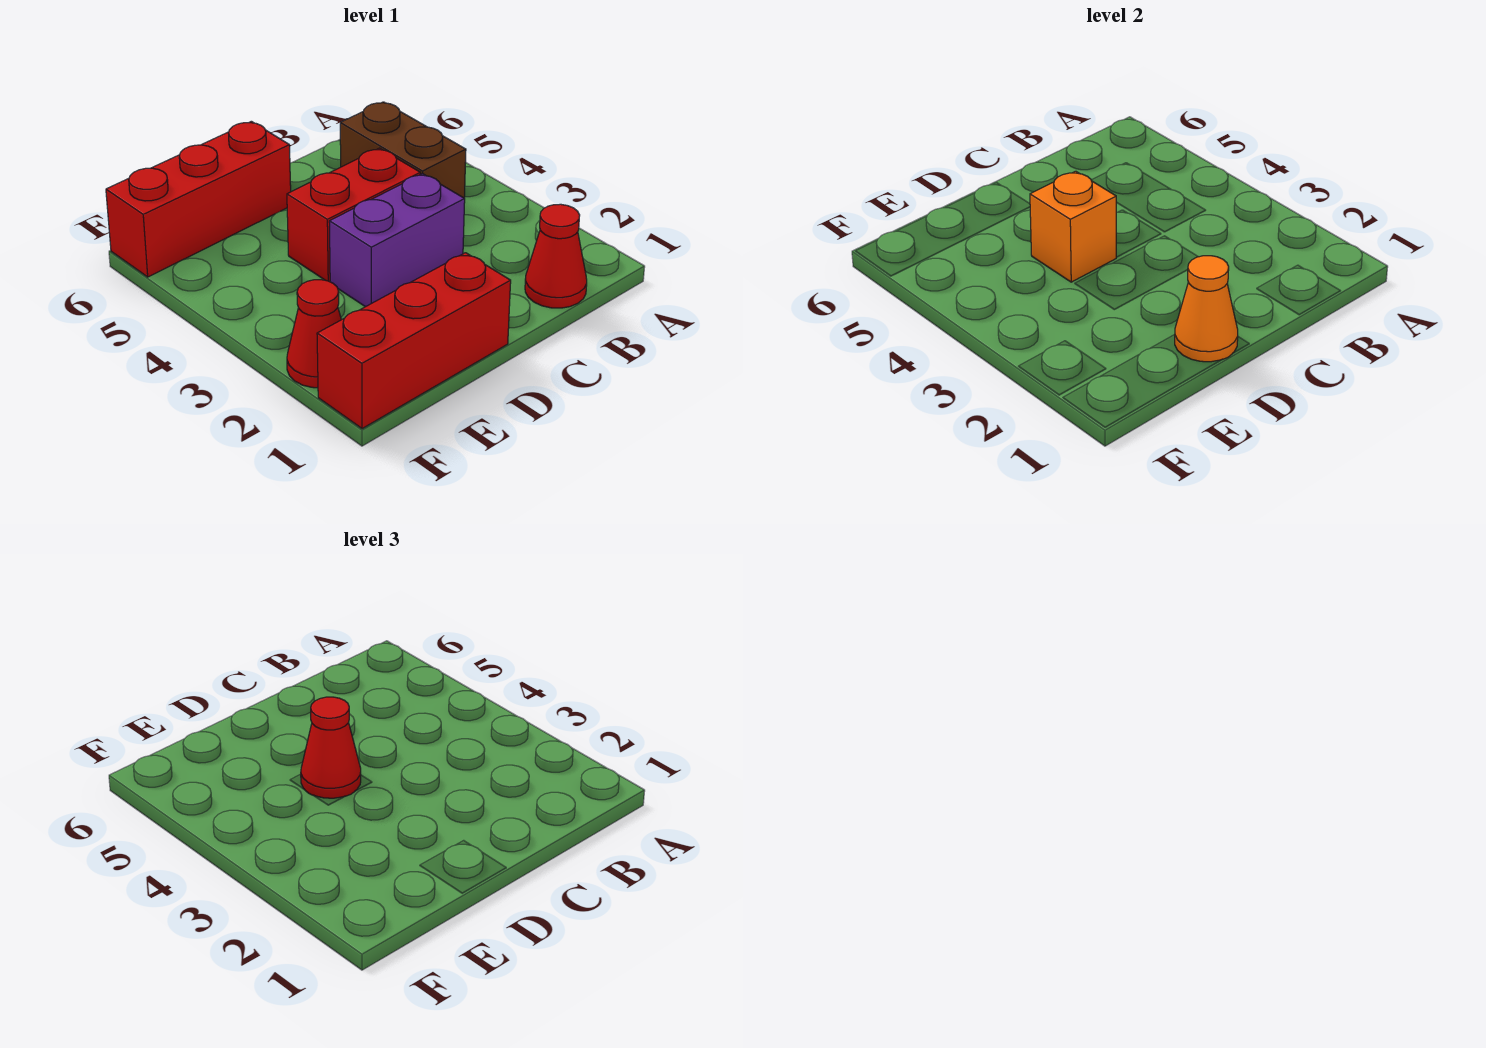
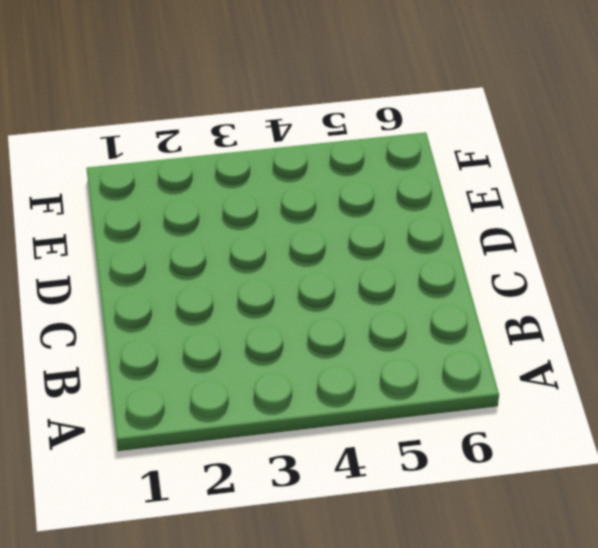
none -> red cone B1 level 1
none -> brown brick B4:B5 level 1

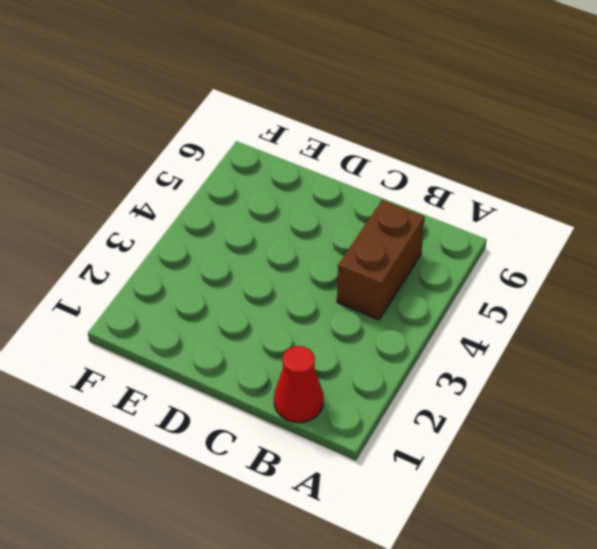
none -> purple brick C3:D3 level 1
none -> red brick C4:D4 level 1

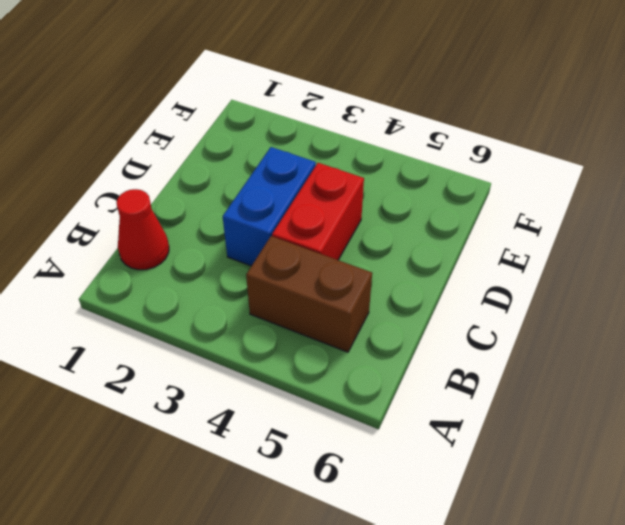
blue brick C3:D3 level 1 -> purple brick C3:D3 level 1
none -> red brick D1:F1 level 1
none -> red brick D6:F6 level 1

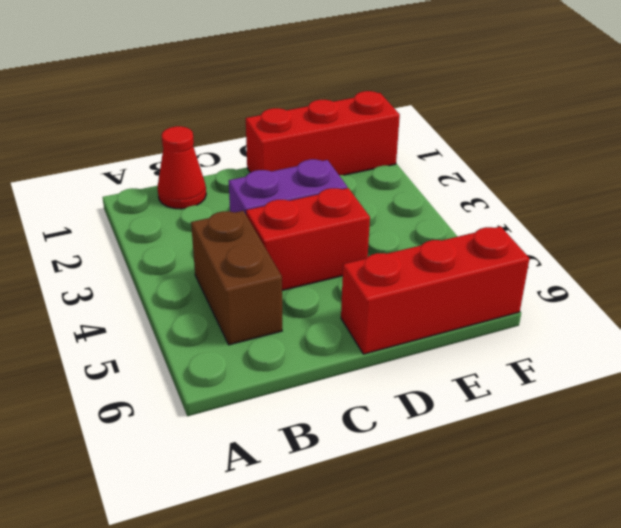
none -> red cone F2 level 1
none -> orange cone D1 level 2

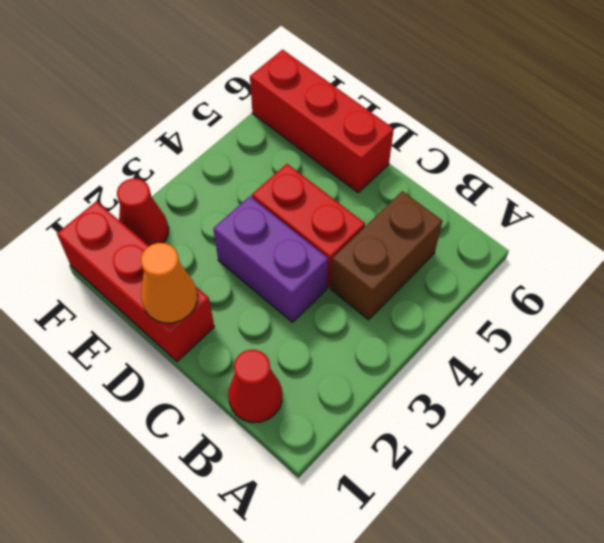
none -> orange brick D4 level 2
none -> red cone D4 level 3

